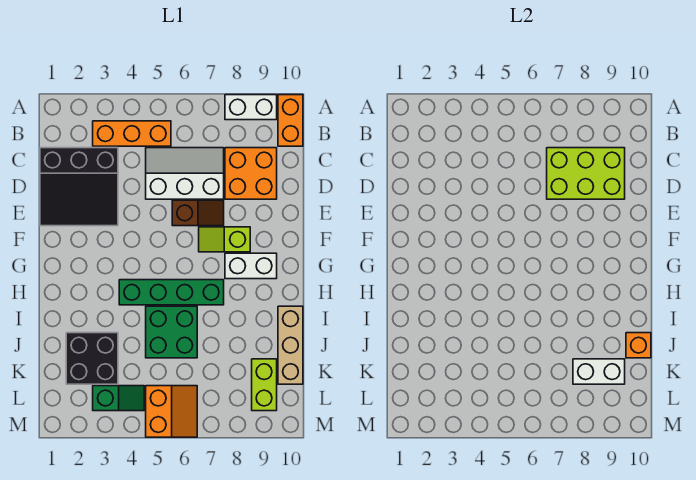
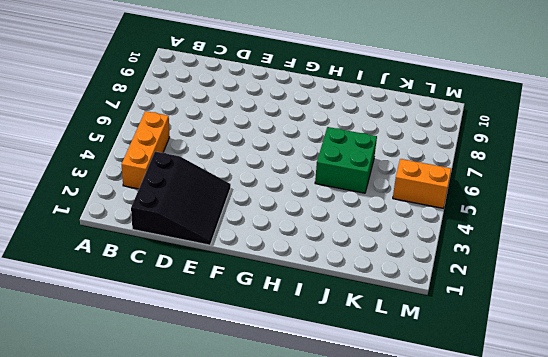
none -> white brick A8:A9 level 1
none -> orange brick A10:B10 level 1
none -> white slope C5:D7 level 1 top D

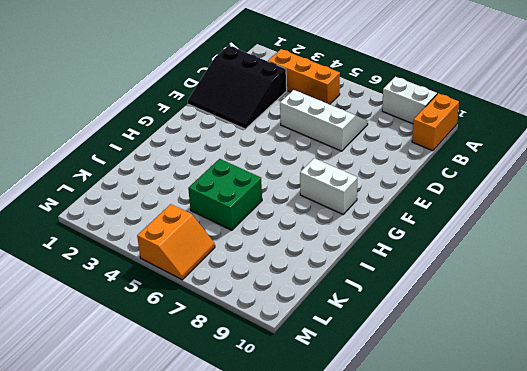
none -> orange brick C8:D9 level 1
none -> brown slope E6:E7 level 1 top 6
none -> lime slope F7:F8 level 1 top 8

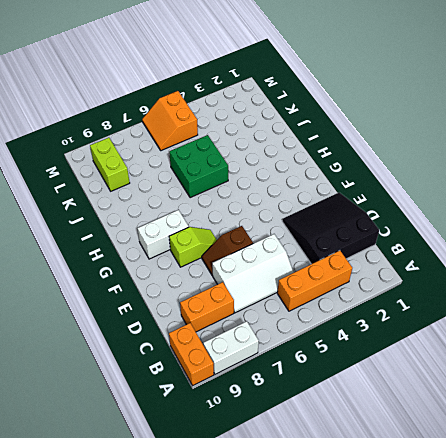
orange brick C8:C9 level 1 -> orange brick C8:D9 level 1
none -> green brick H4:H7 level 1
none -> tan brick I10:K10 level 1
none -> black brick J2:K3 level 1

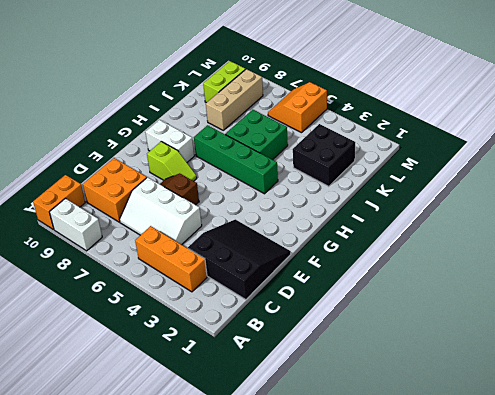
tan brick J8:L8 level 1 -> tan brick I10:K10 level 1
none -> green slope L3:L4 level 1 top 3
none -> lime brick C7:D9 level 2
none -> orange brick J10 level 2

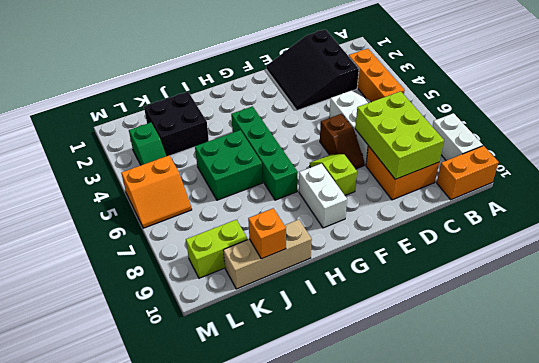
none -> white brick K8:K9 level 2

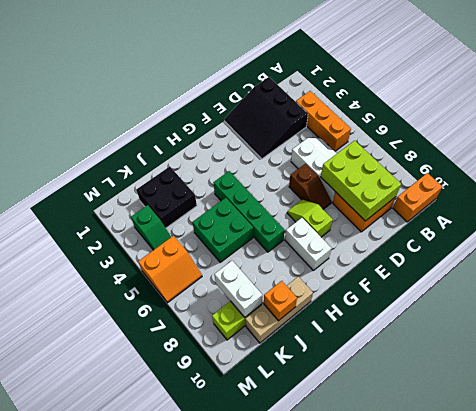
none -> white brick A8:A9 level 1

